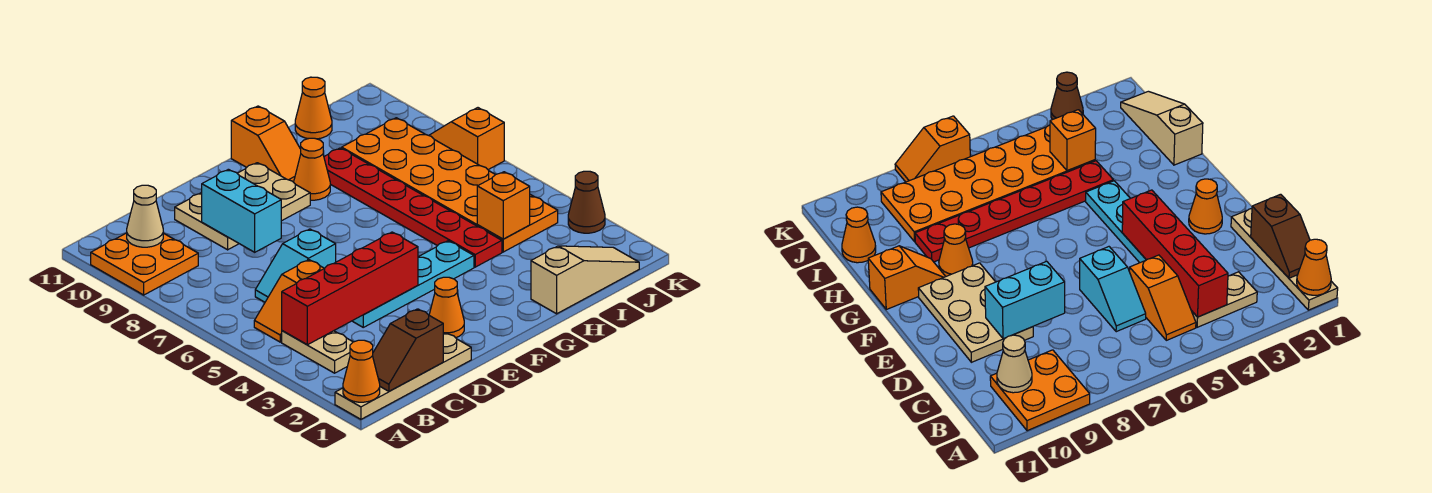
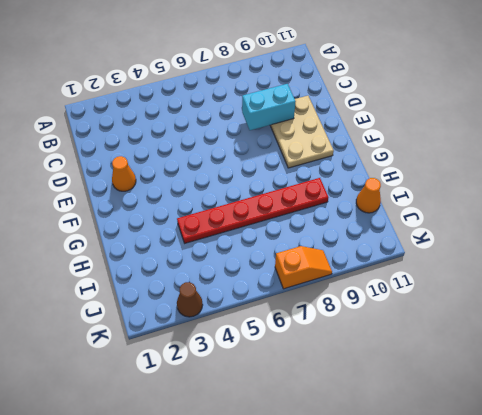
none -> tan plate A1:D1 level 1
none -> orange plate A9:B10 level 1
none -> tan plate B3:B4 level 1

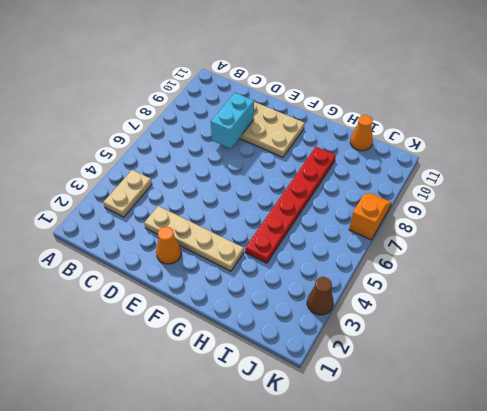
tan plate D3:G3 level 1 -> tan plate A1:D1 level 1
none -> orange plate A9:B10 level 1
none -> orange slope B5:C5 level 1 top C
none -> cyan slope C6:D6 level 1 top D

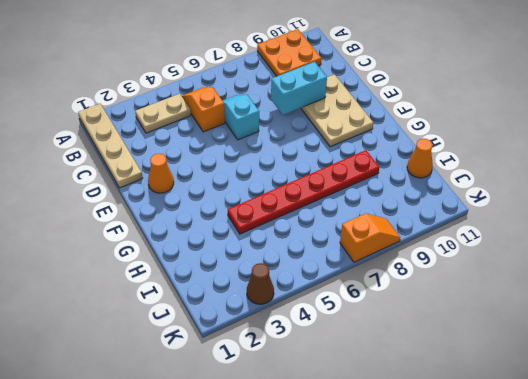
none -> cyan plate D4:G4 level 1
none -> orange cone G9 level 1
none -> orange slope G10:G11 level 1 top 11

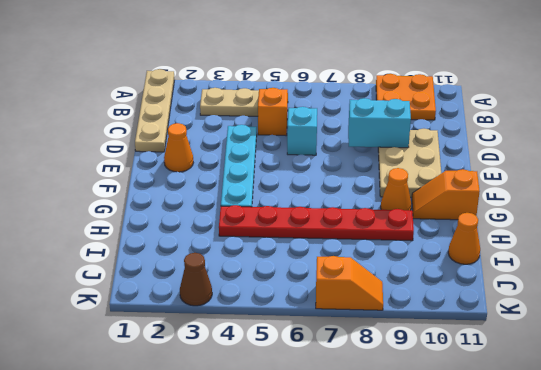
none -> tan slope H1:J1 level 1 top H
none -> orange plate I4:J9 level 1
none -> orange cone A1 level 2

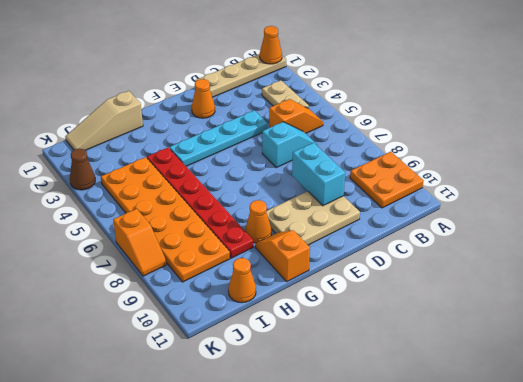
none -> brown slope B1:C1 level 2 top C
none -> red brick B4:E4 level 2
none -> tan cone B10 level 2

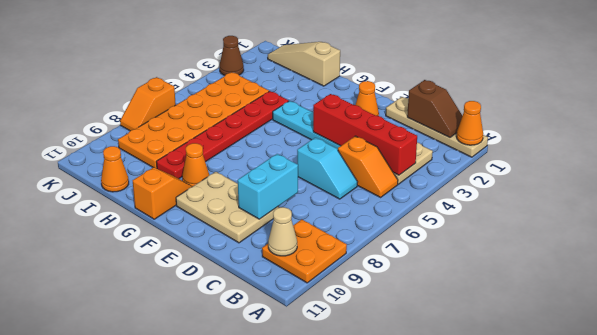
none -> orange brick I4 level 2

